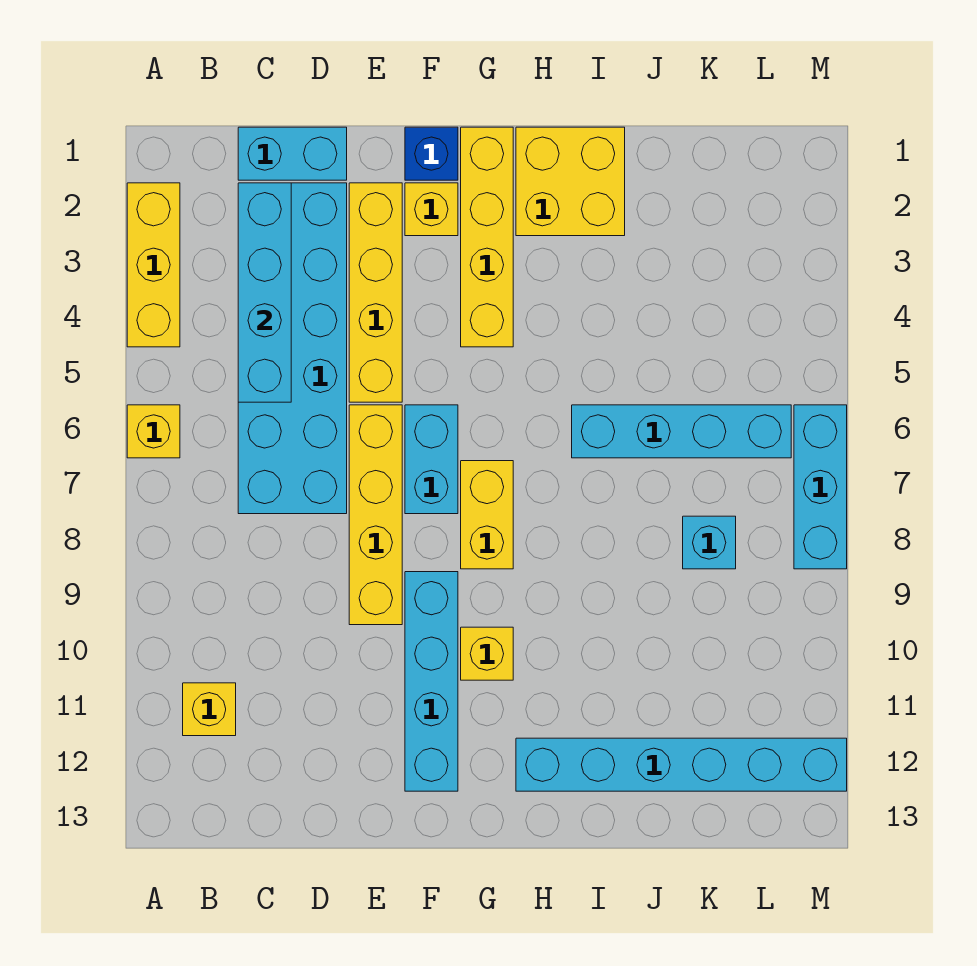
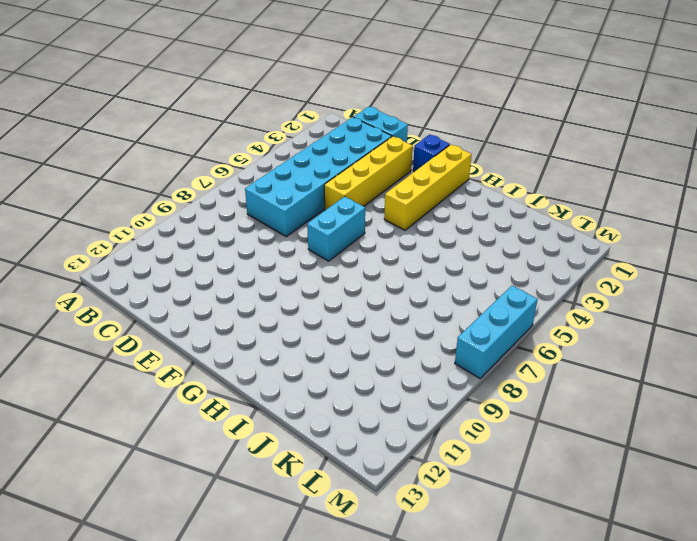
none -> yellow brick A2:A4 level 1
none -> yellow brick A6 level 1
none -> yellow brick B11 level 1

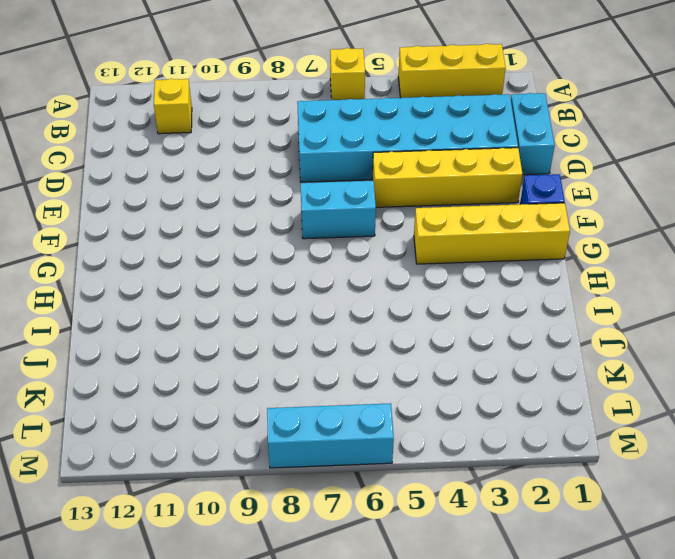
none -> yellow brick E6:E9 level 1
none -> yellow brick F2 level 1
none -> cyan brick F9:F12 level 1

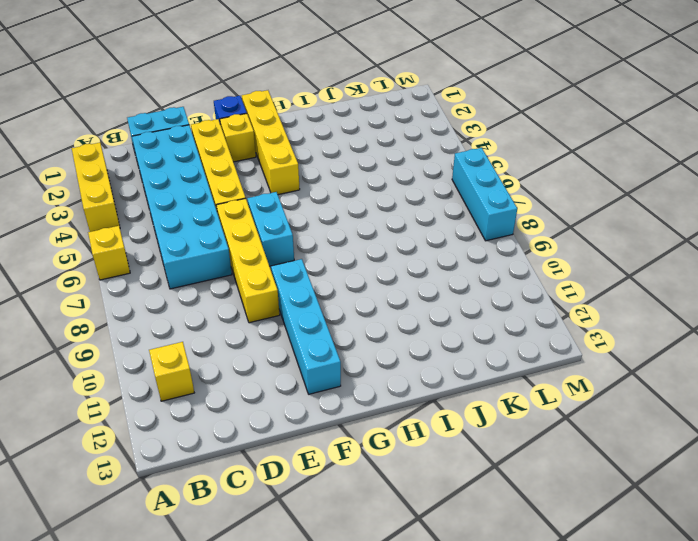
none -> yellow brick G7:G8 level 1
none -> yellow brick G10 level 1
none -> yellow brick H1:I2 level 1

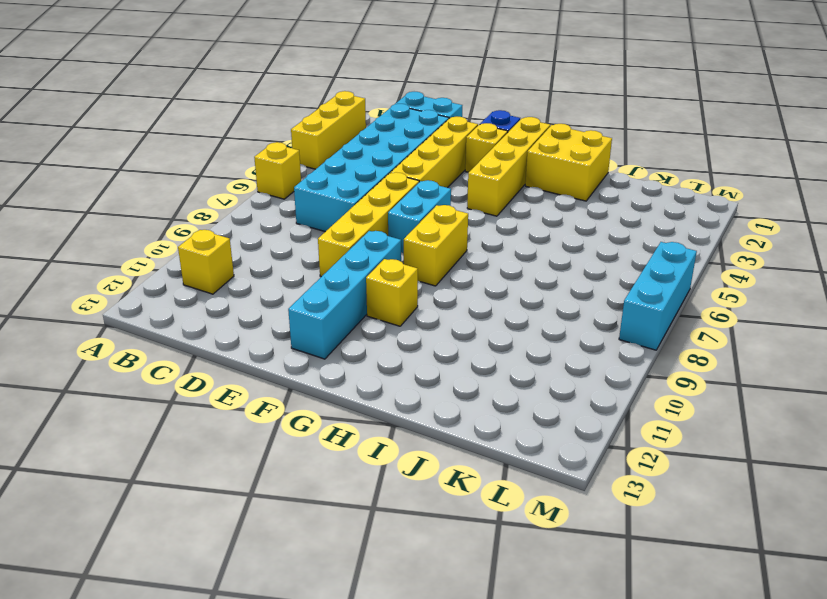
none -> cyan brick H12:M12 level 1
none -> cyan brick I6:L6 level 1
none -> cyan brick K8 level 1

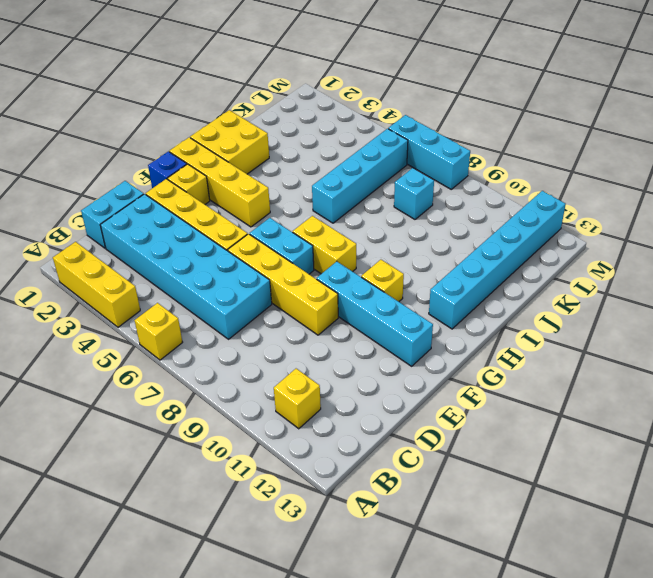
none -> cyan brick C2:C5 level 2

